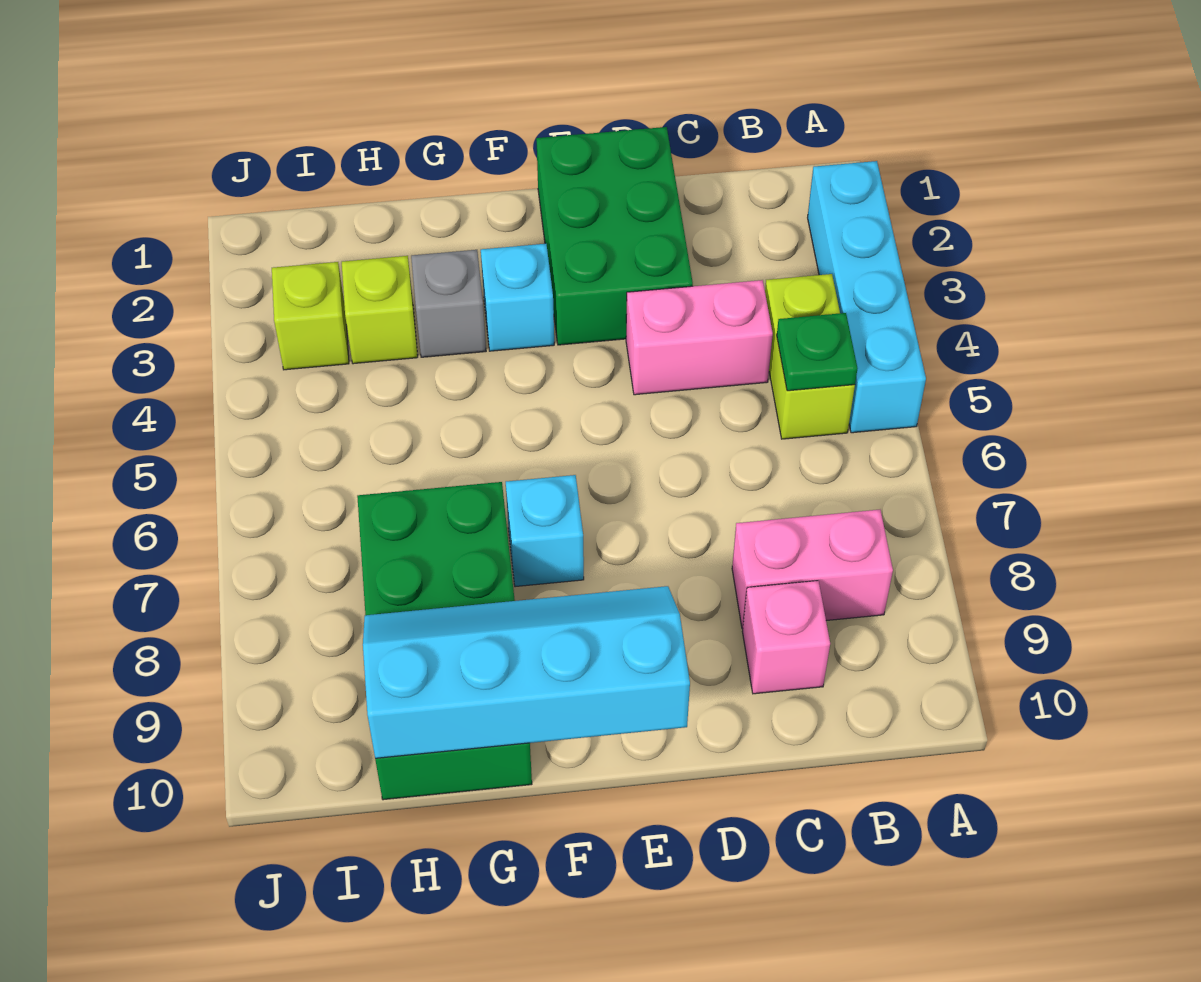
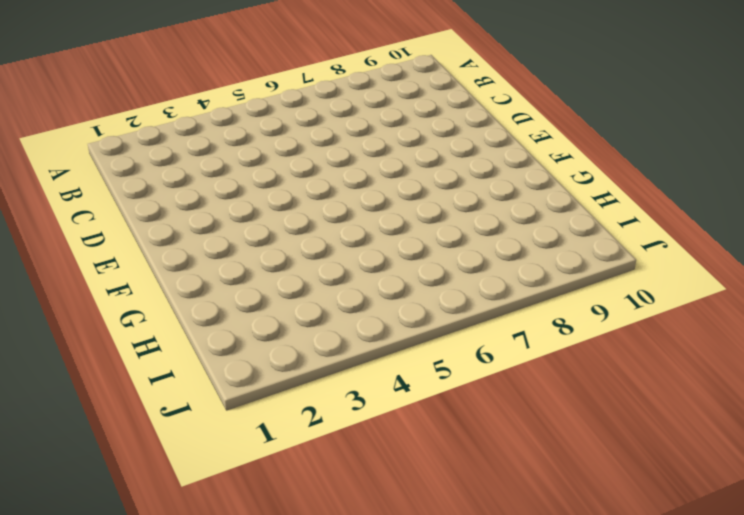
none -> cyan brick A2:A5 level 1
none -> lime brick B4:B5 level 1
none -> pink brick B8:C8 level 1

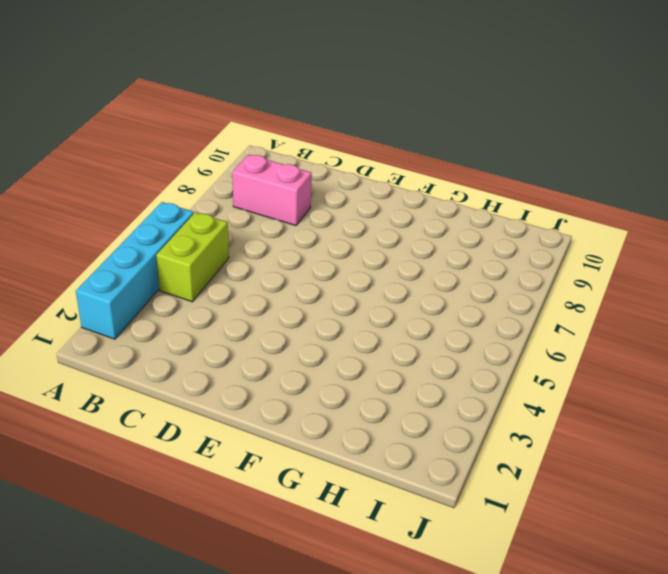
none -> pink brick C4:D4 level 1
none -> pink brick C9 level 1
none -> green brick D1:E3 level 1

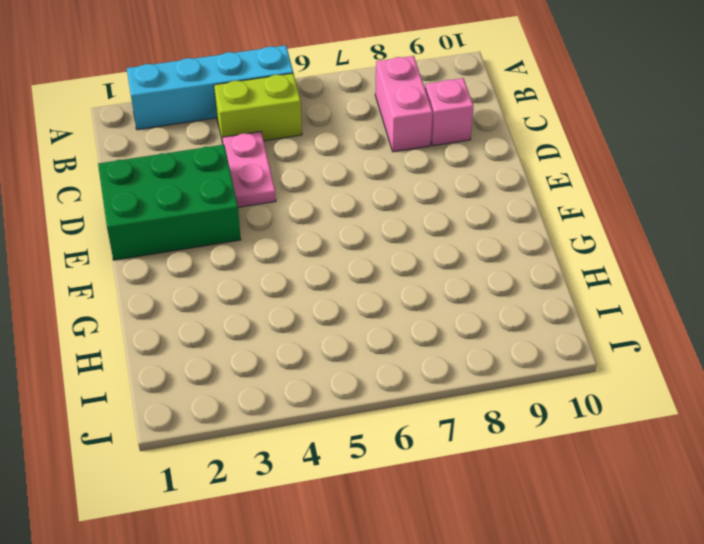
pink plate C4:D4 level 1 -> pink brick C4:D4 level 1
none -> cyan brick F3 level 1
none -> cyan brick F7 level 1
none -> grey brick G3 level 1

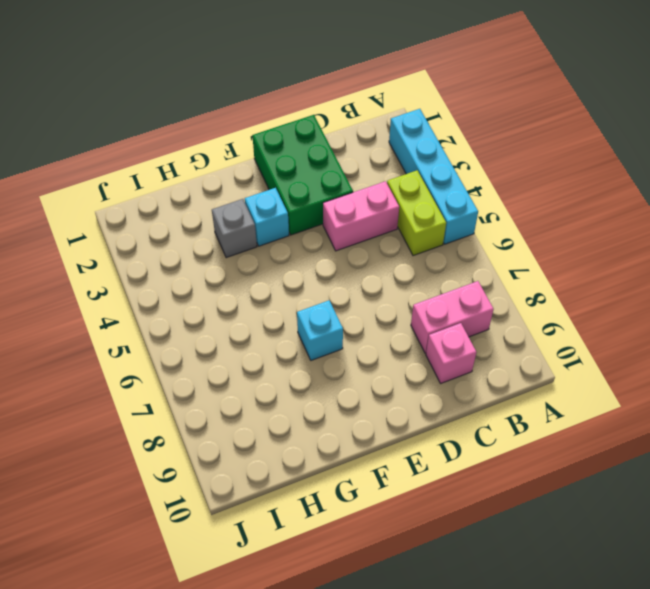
none -> green brick G7:H10 level 1
none -> lime brick H3 level 1
none -> lime brick I3 level 1

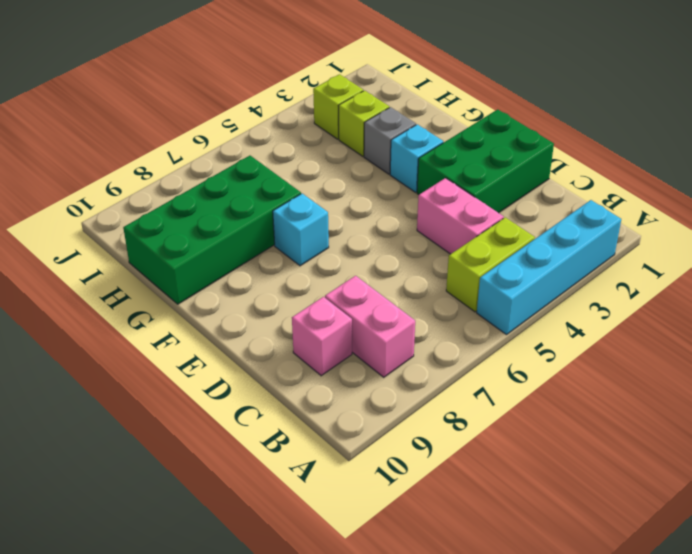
none -> green plate B5 level 2
none -> cyan slope E9:H10 level 2 top 10

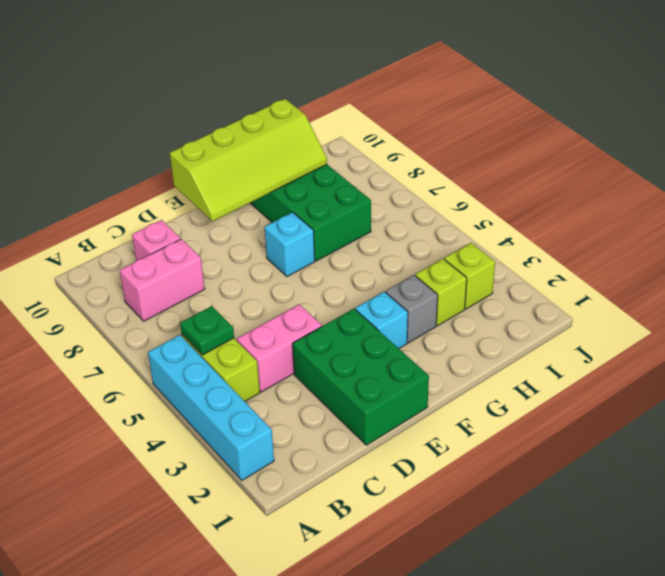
lime slope E9:H10 level 2 top 10 -> cyan slope E9:H10 level 2 top 10

